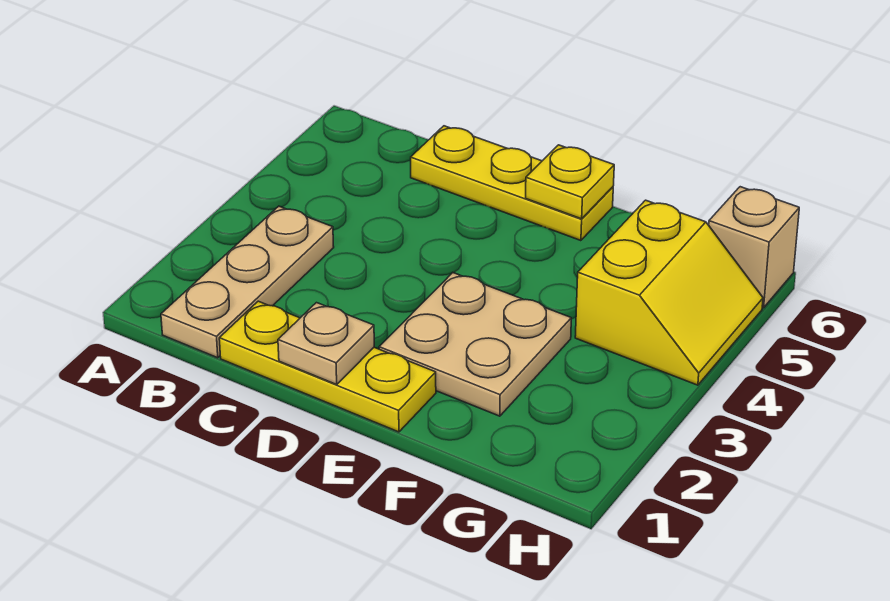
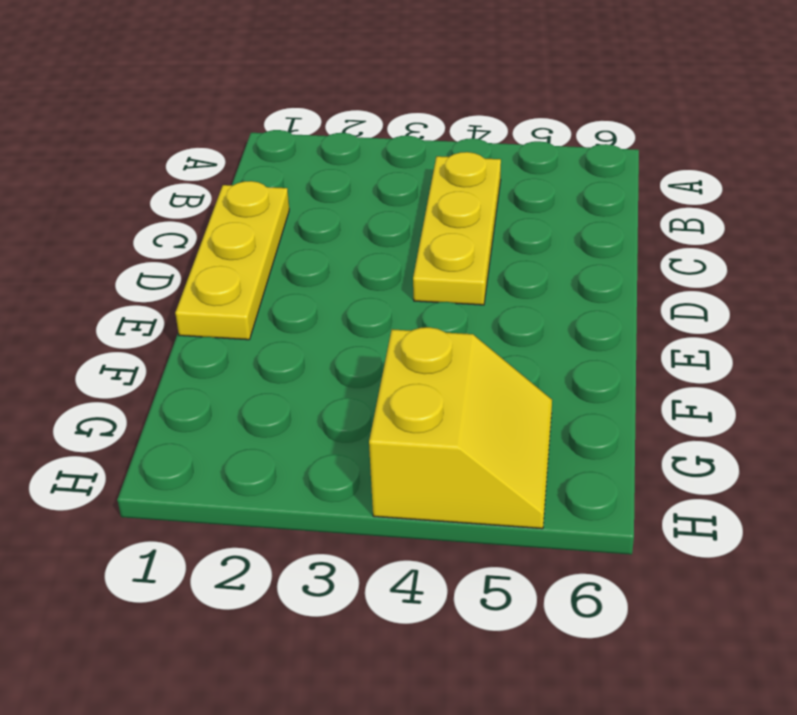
yellow plate B4:D4 level 1 -> yellow plate C6:E6 level 1
yellow slope G4:H5 level 1 top 4 -> yellow slope G4:H5 level 1 top G
none -> tan plate B1:B3 level 1
none -> tan plate E2:F3 level 1

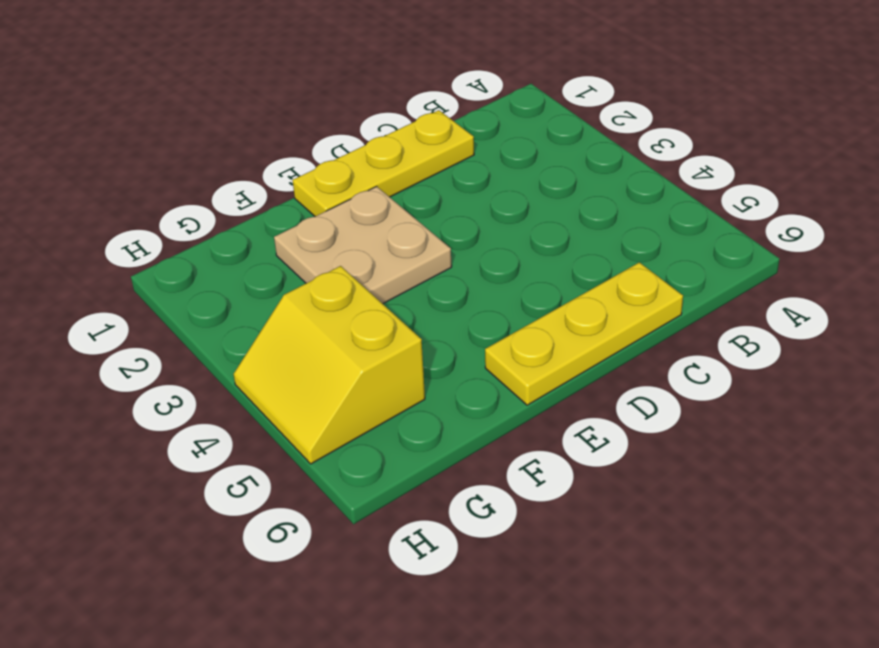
none -> tan plate B1:B3 level 1
none -> tan brick H6 level 1

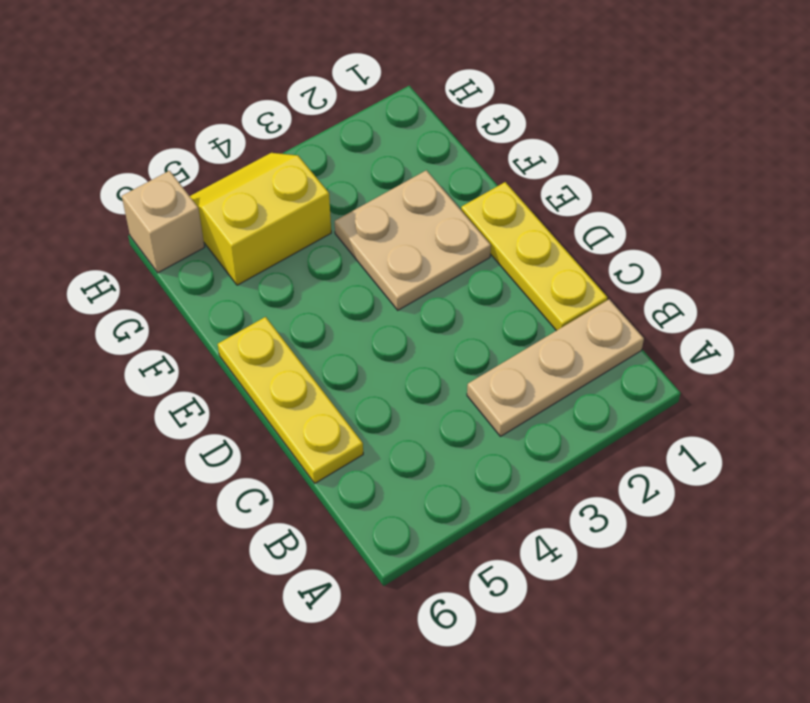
none -> tan plate D1 level 2
none -> yellow plate E6 level 2

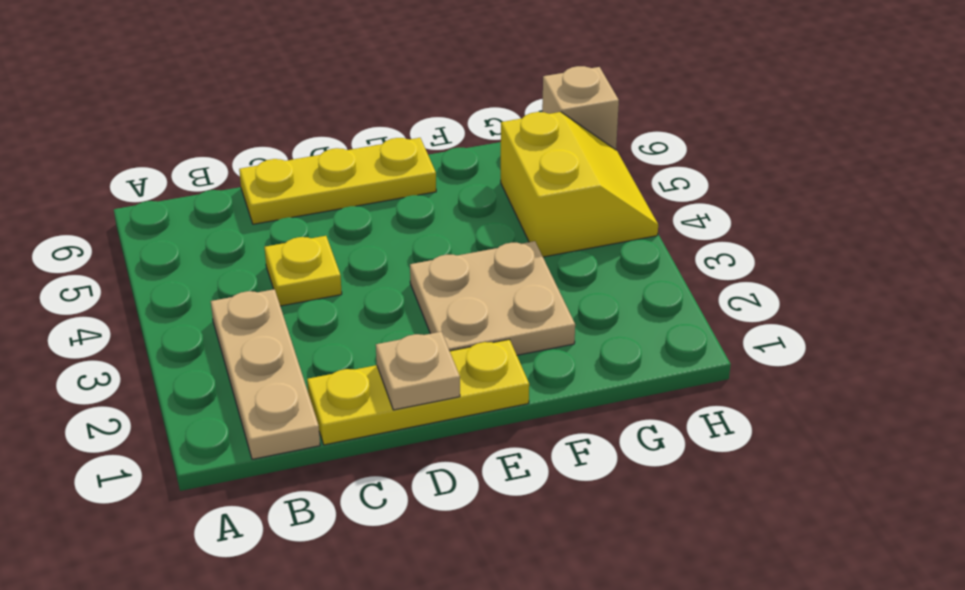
yellow plate C4 level 1 -> yellow plate E6 level 2

